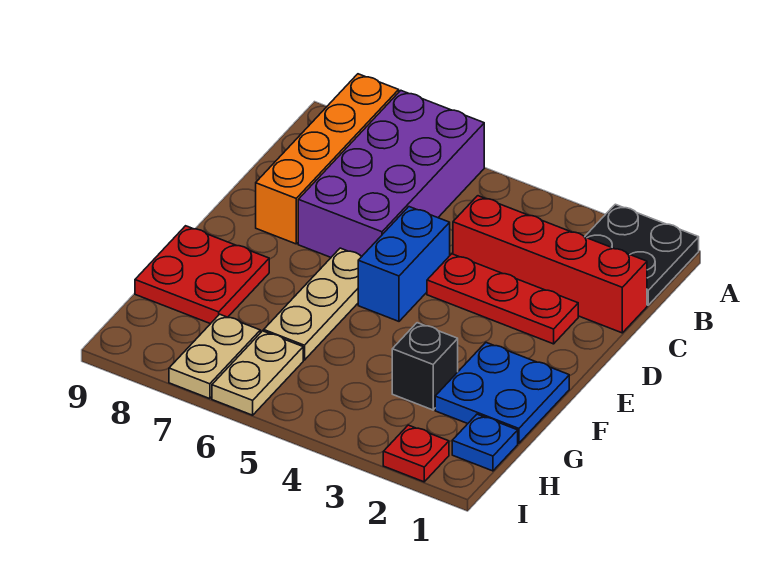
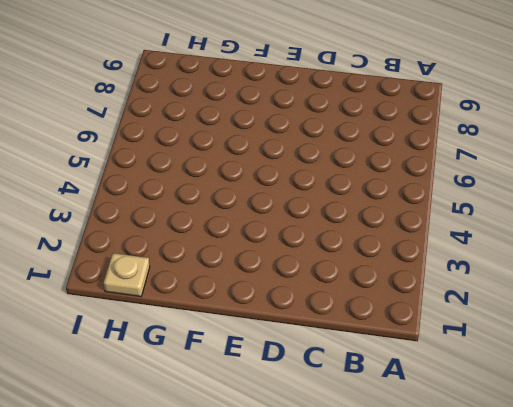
tan plate H1 level 1 -> blue plate H1 level 1
none -> black plate A1:B2 level 1
none -> purple brick A6:D7 level 1
none -> orange brick A8:D8 level 1

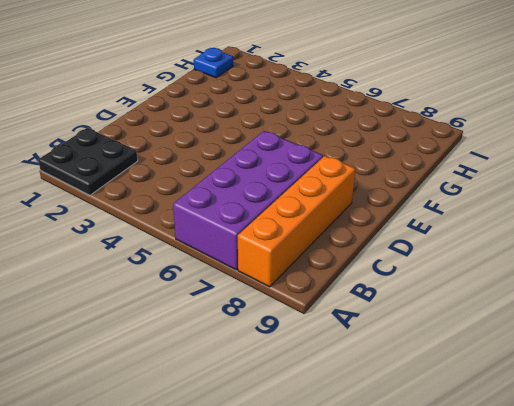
none -> red brick C1:C4 level 1
none -> red plate D2:D4 level 1
none -> blue brick D5:E5 level 1

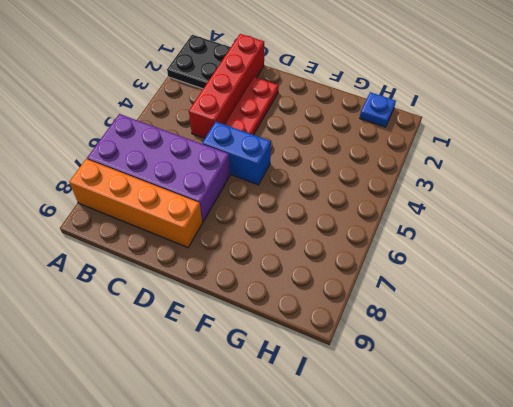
none -> tan plate E6:G6 level 1
none -> blue plate F1:G2 level 1
none -> red plate F8:G9 level 1

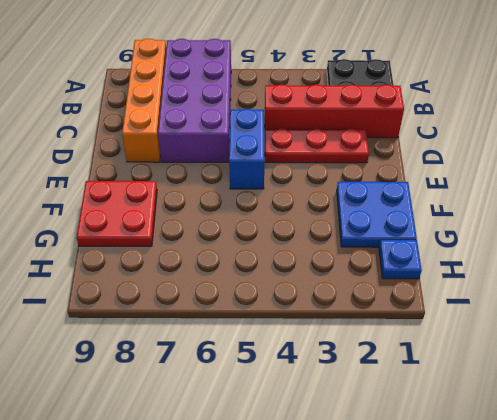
none -> tan plate E6:G6 level 1
none -> black brick G3 level 1
none -> tan plate H6:I6 level 1

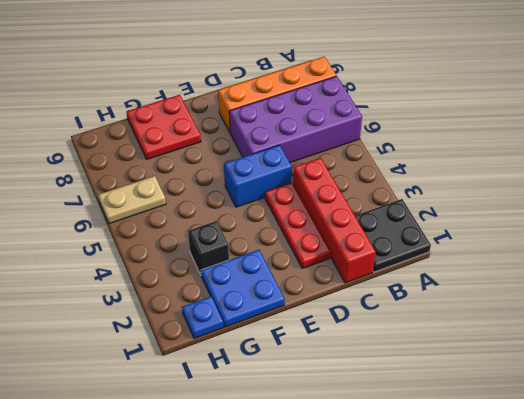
none -> tan plate E6:G6 level 1
none -> tan plate H7:I7 level 1
none -> red plate I2 level 1

